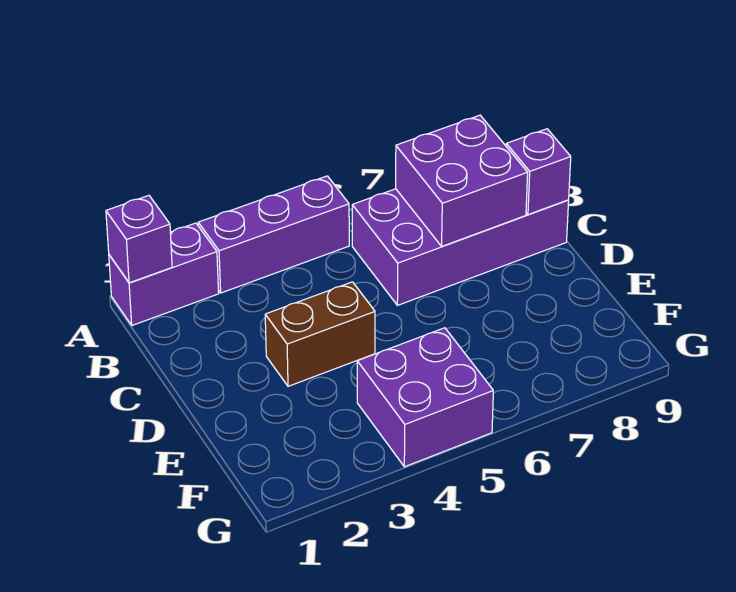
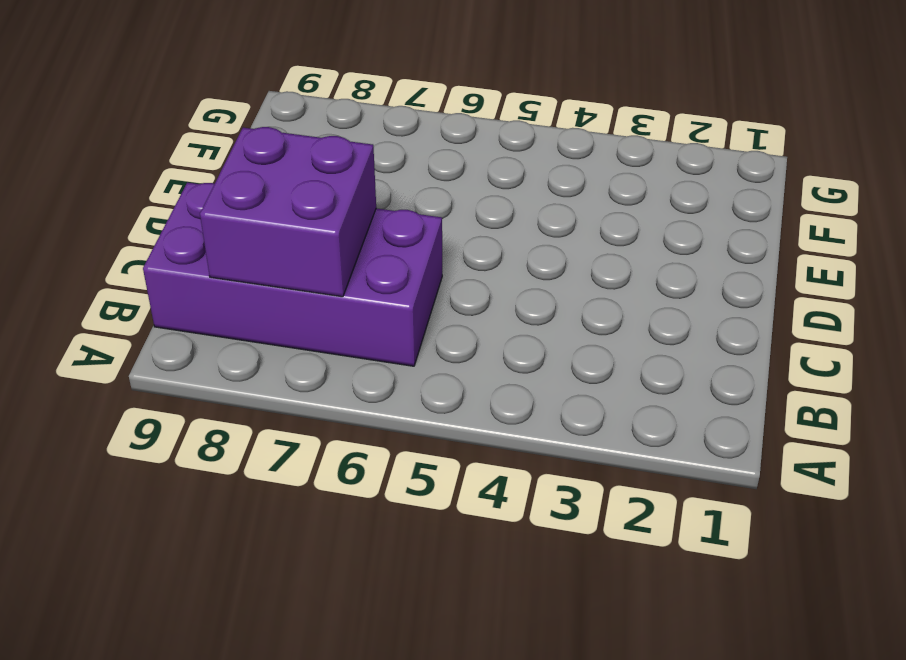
none -> purple brick A1:A2 level 1
none -> purple brick A3:A5 level 1

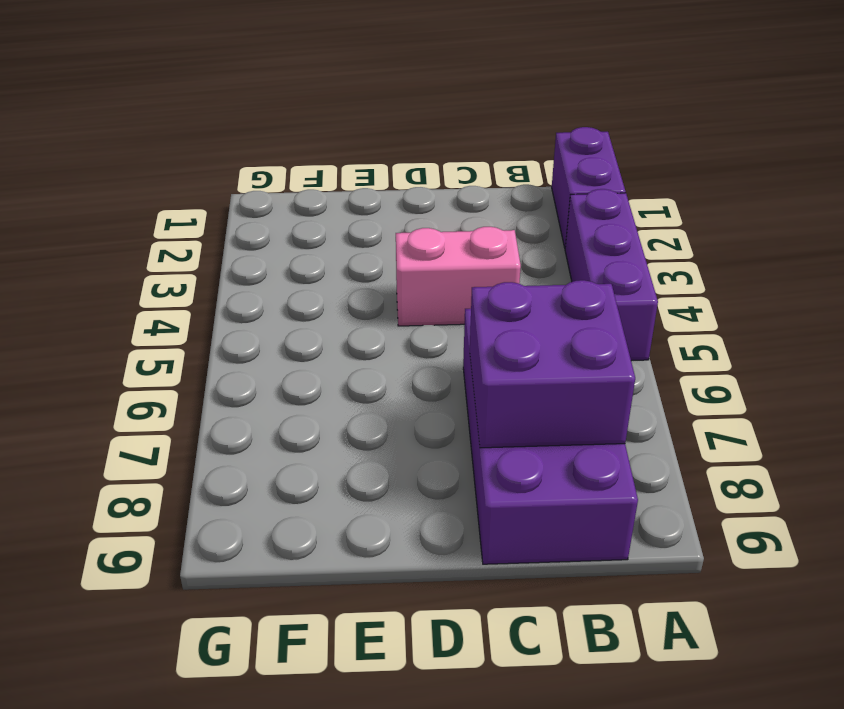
pink brick C4:D4 level 1 -> brown brick D3:D4 level 1
none -> purple brick F4:G5 level 1
none -> purple brick A1 level 2

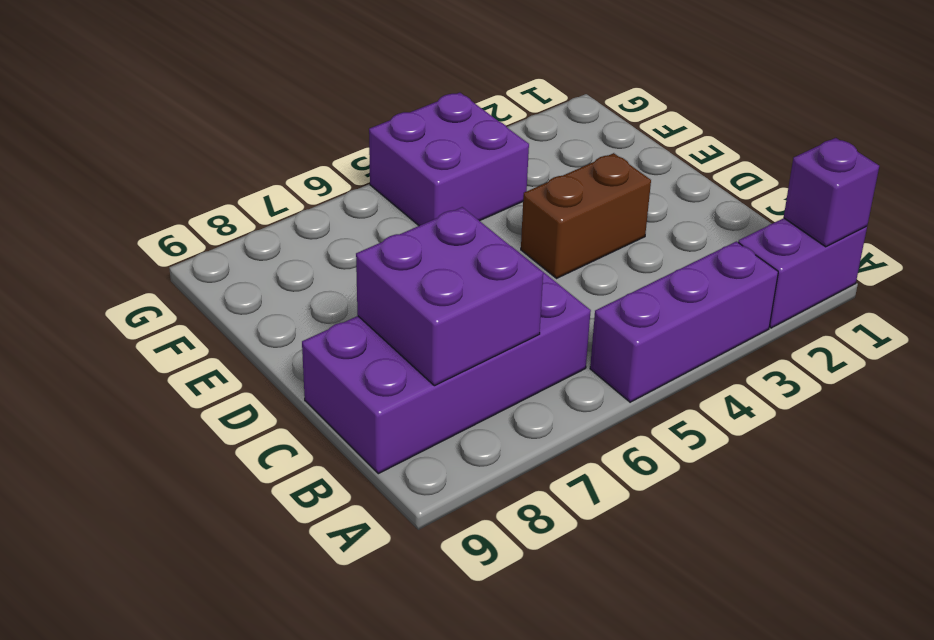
none -> purple brick C9 level 2

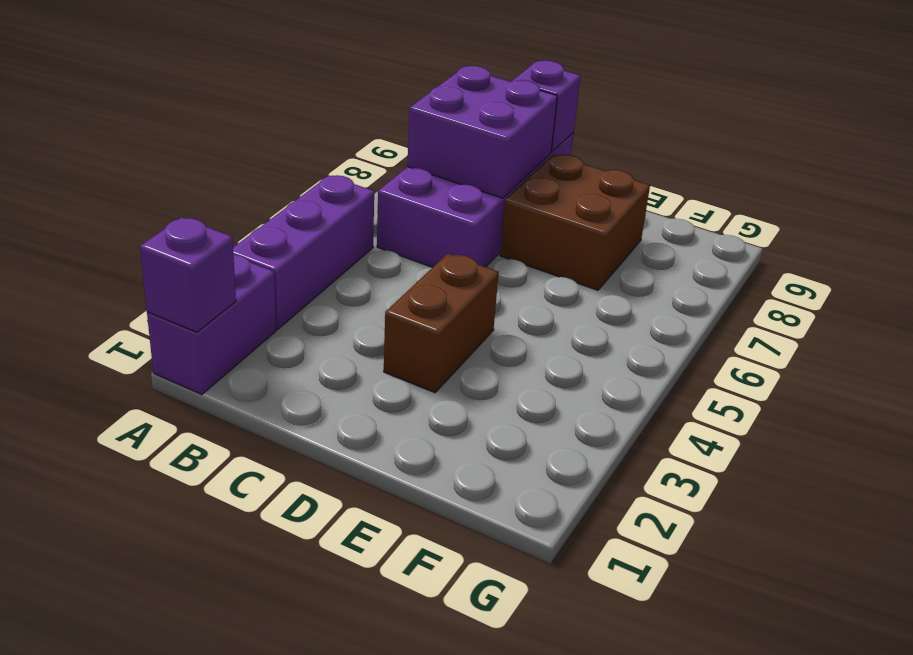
brown brick D7:E8 level 1 -> none
none -> purple brick F4:G5 level 1

